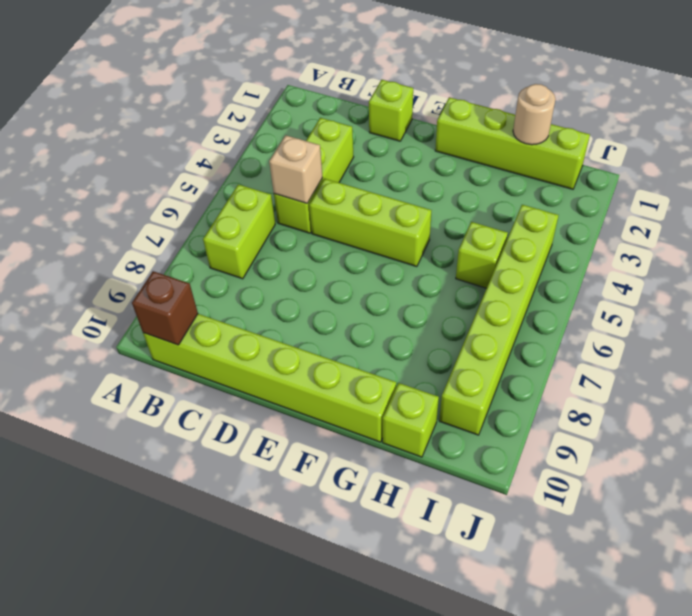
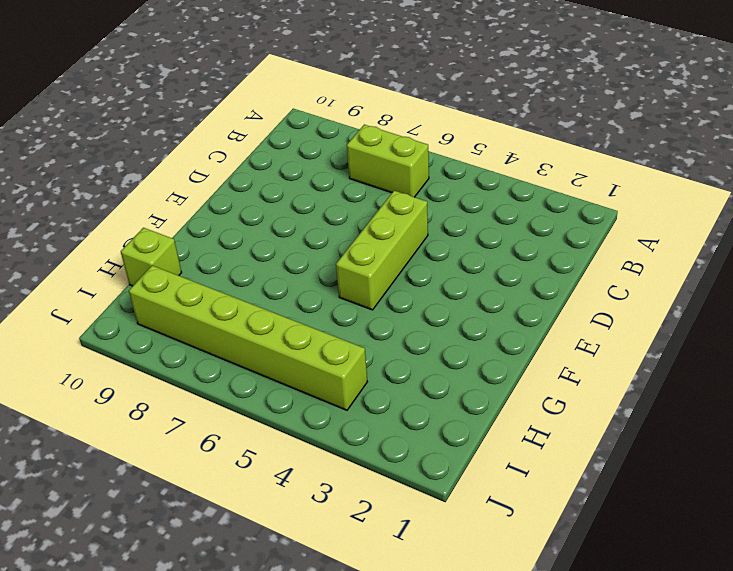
none -> lime brick B10:G10 level 1
none -> lime brick C3:C5 level 1
none -> lime brick D1 level 1

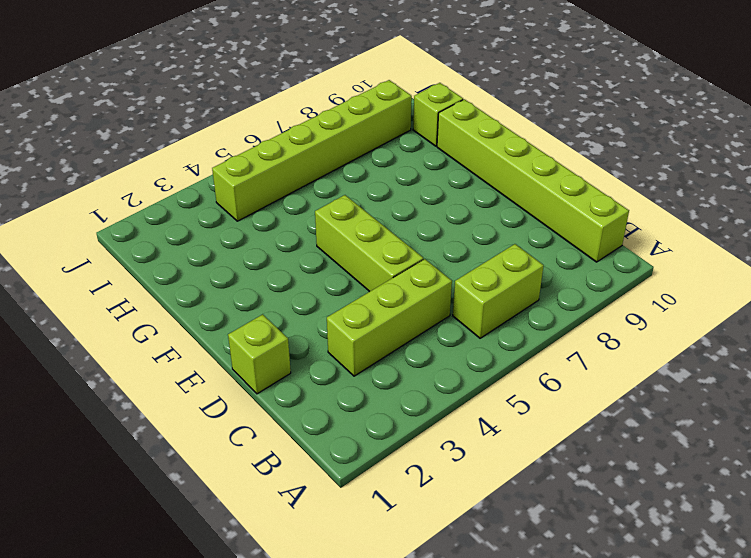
none -> lime brick F1:I1 level 1
none -> lime brick H5 level 1
none -> brown brick B10 level 2

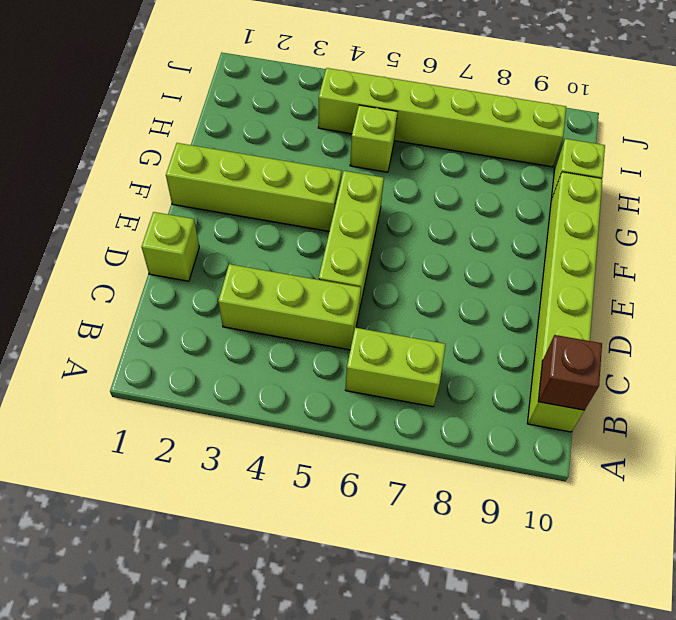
lime brick F1:F4 level 1 -> lime brick F1:I1 level 1
none -> tan brick C5 level 2
none -> tan round brick H1 level 2

